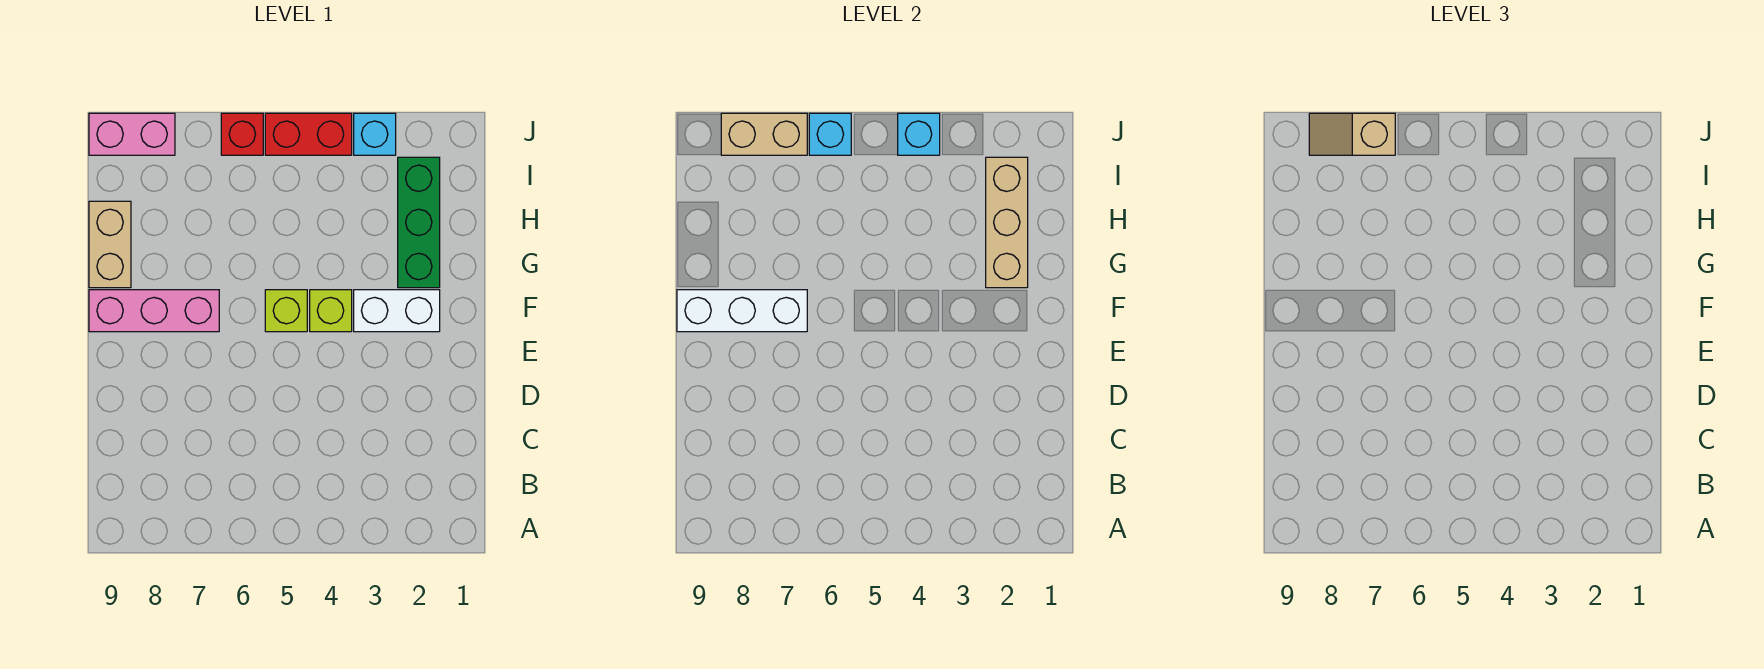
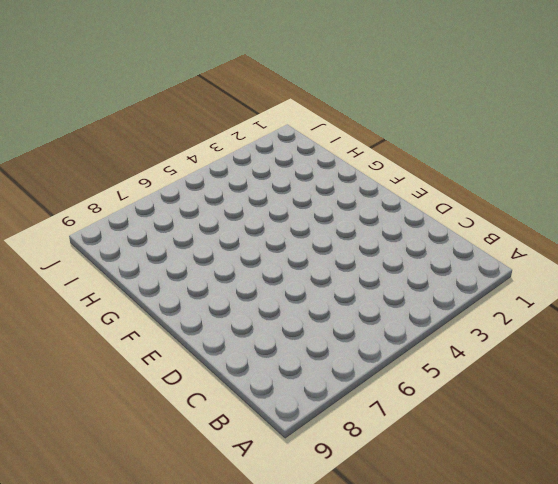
none -> white brick F2:F3 level 1
none -> lime brick F4 level 1
none -> lime brick F5 level 1

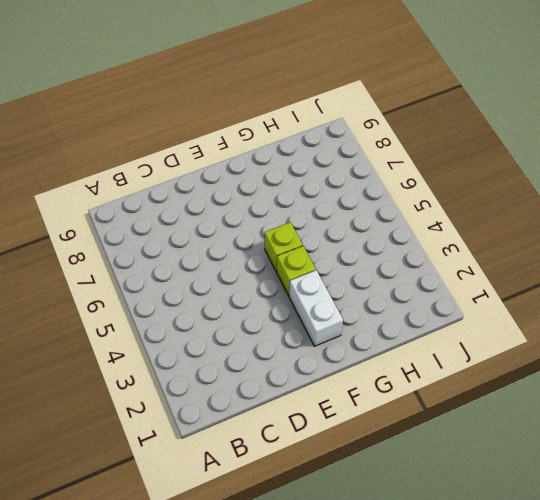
none -> pink brick F7:F9 level 1
none -> green brick G2:I2 level 1
none -> tan brick G9:H9 level 1

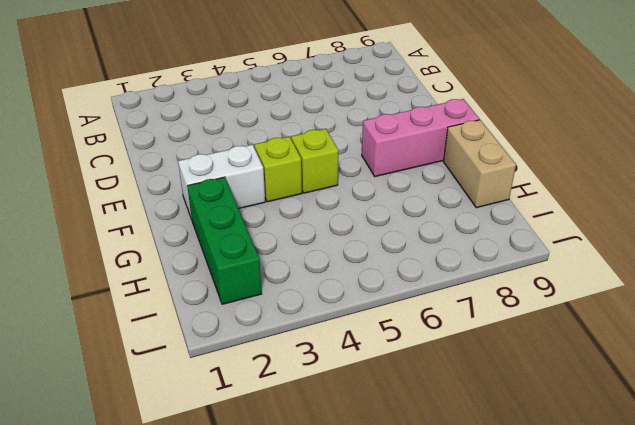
none -> cyan brick J3 level 1
none -> red brick J4:J5 level 1
none -> red brick J6 level 1

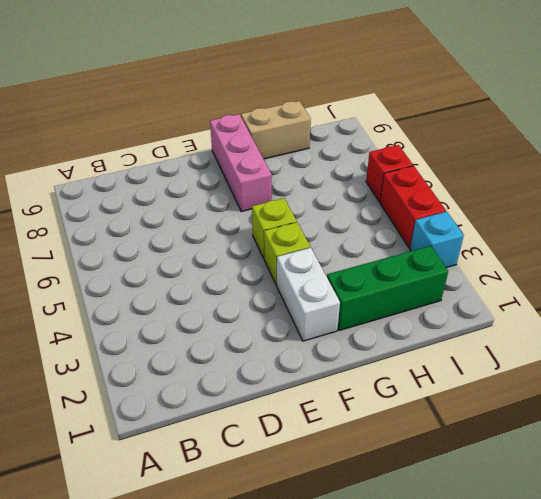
none -> pink brick J8:J9 level 1
none -> white brick F7:F9 level 2
none -> tan brick G2:I2 level 2

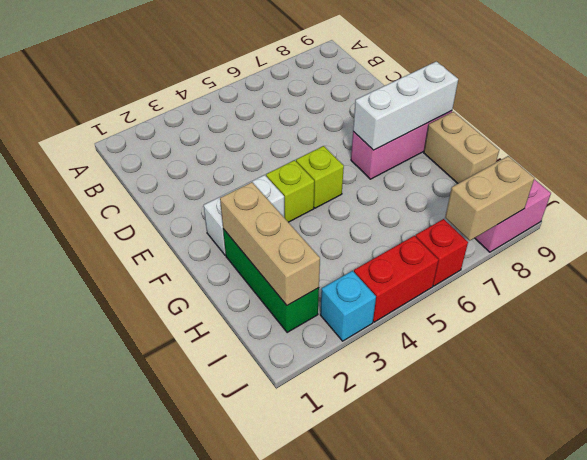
none -> cyan brick J4 level 2
none -> cyan brick J6 level 2
none -> tan slope J7:J8 level 3 top 7

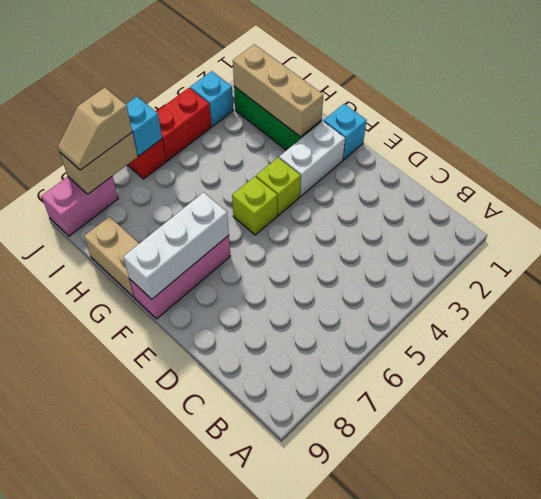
cyan brick F1 level 1 -> cyan brick J4 level 2

